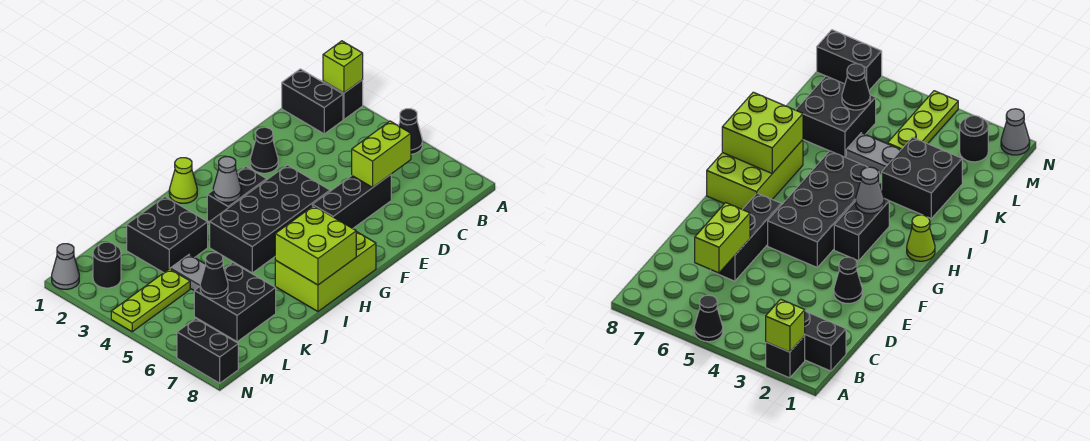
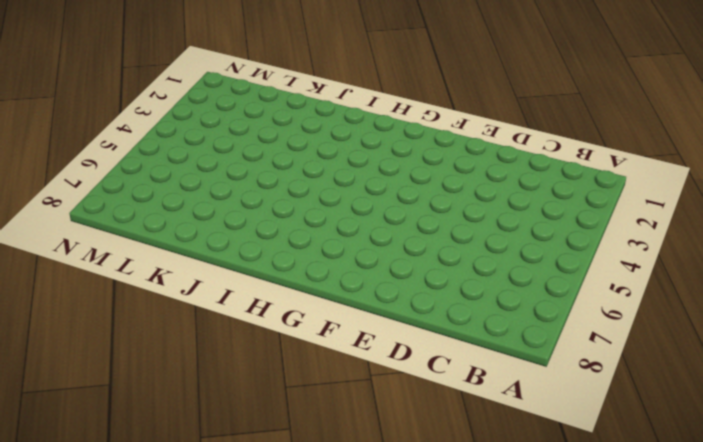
none -> black brick A2 level 1
none -> black cone A5 level 1
none -> black brick B1:B2 level 1

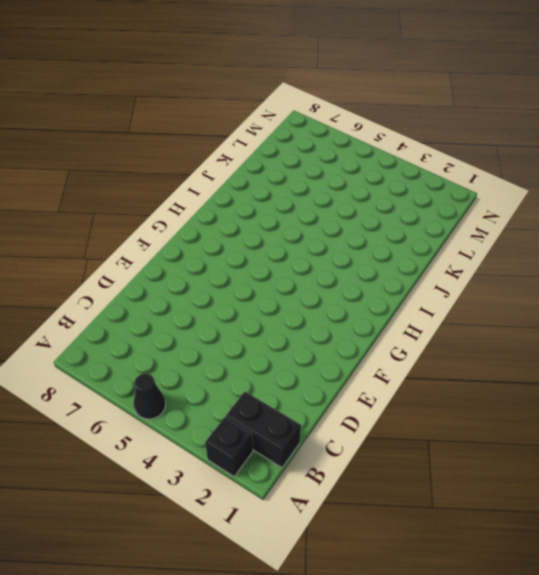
none -> black brick D6:F6 level 1
none -> black cone E2 level 1
none -> black brick F4:I5 level 1

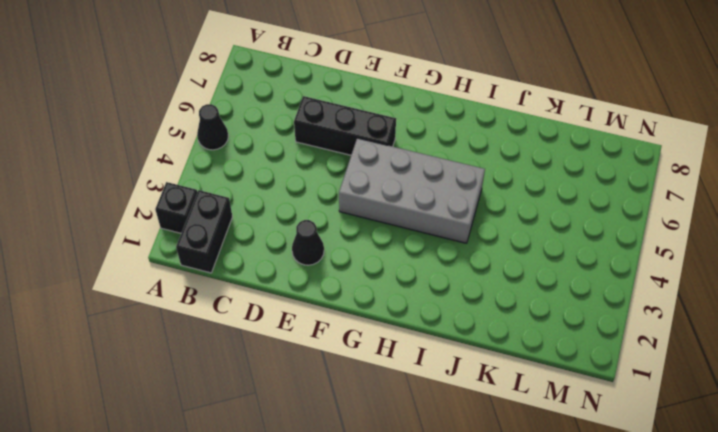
grey brick F4:I5 level 1 -> black brick F4:I5 level 1
none -> black brick G3:H3 level 1
none -> lime brick G7:I8 level 1
none -> lime cone H1 level 1

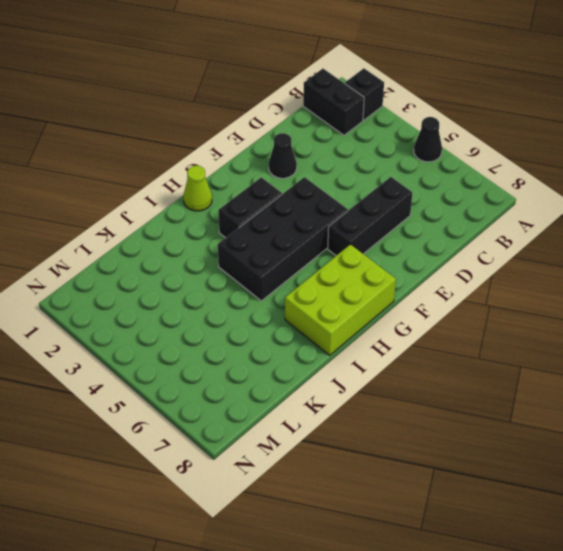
none -> black brick J2:K3 level 1
none -> grey plate K4:K5 level 1
none -> black brick K6:L7 level 1

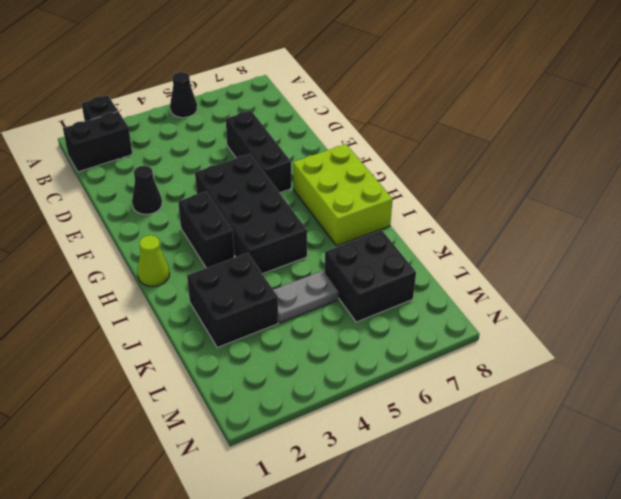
none -> lime plate L4:N4 level 1
none -> black round brick M2 level 1
none -> grey cone N1 level 1

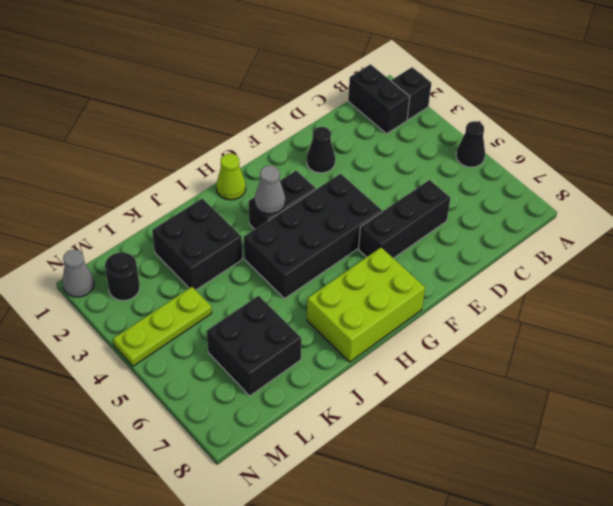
none -> grey plate K4:K5 level 1
none -> black brick N7:N8 level 1
none -> lime brick A2 level 2

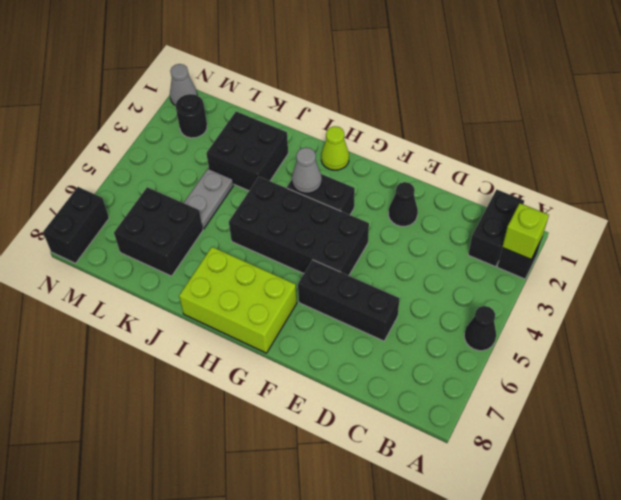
none -> lime plate L4:N4 level 1
none -> lime brick C6:D6 level 2
none -> lime brick H7:I8 level 2

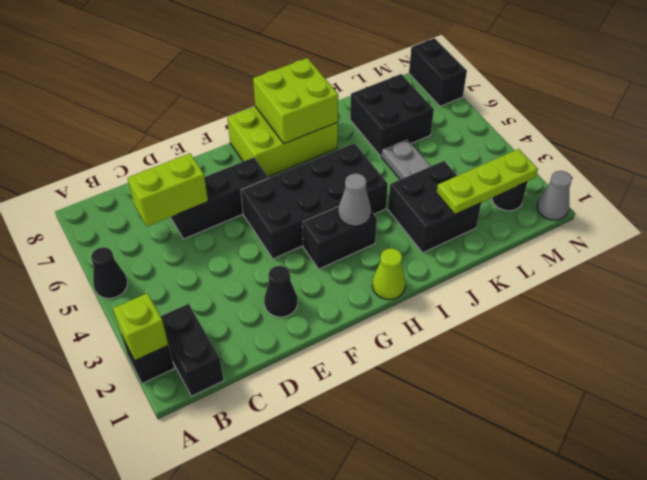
lime plate K2:M2 level 2 -> lime plate L4:N4 level 1
none -> black cone L6 level 2

